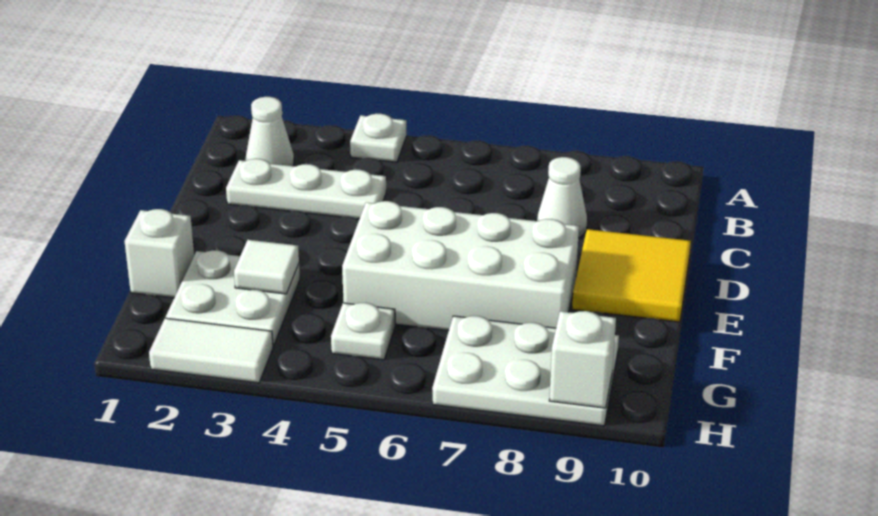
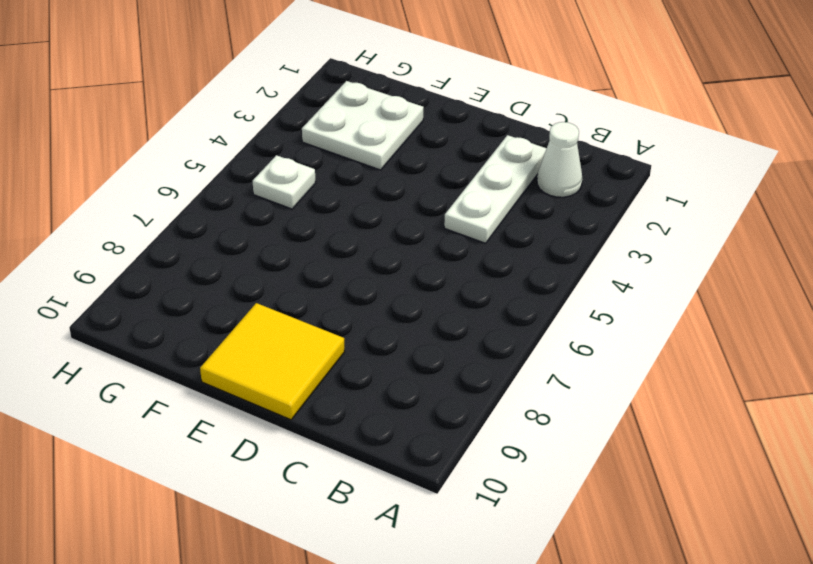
none -> white plate A4 level 1
none -> white cone C8 level 1
none -> white brick E5:F8 level 1

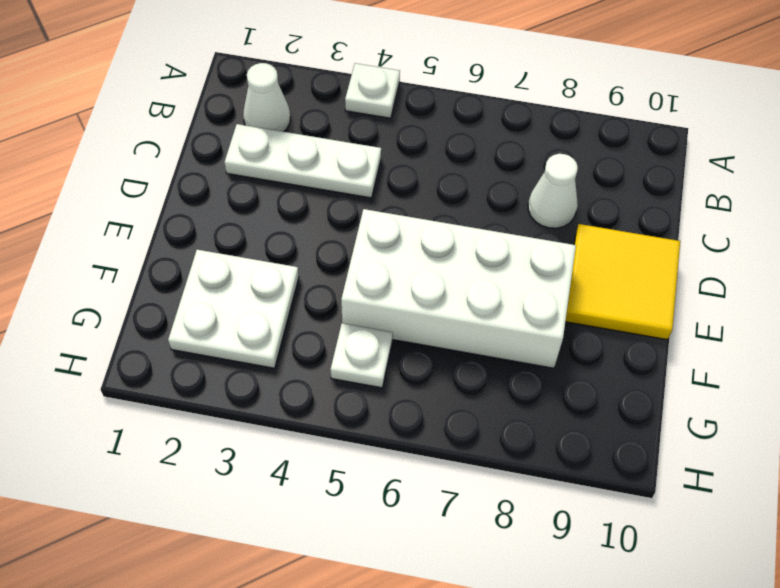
none -> white brick F1 level 1
none -> white plate G7:H9 level 1
none -> white tile H2:H3 level 1

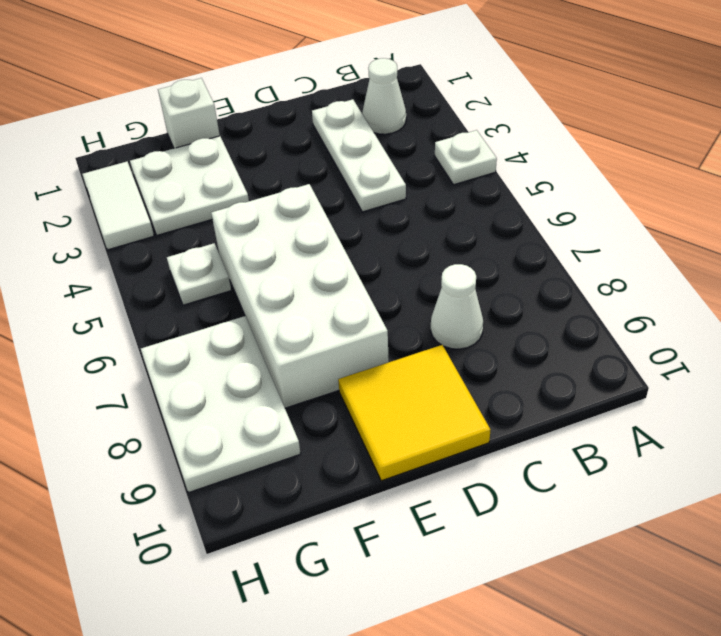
none -> white tile F3 level 2
none -> white brick H9 level 2

